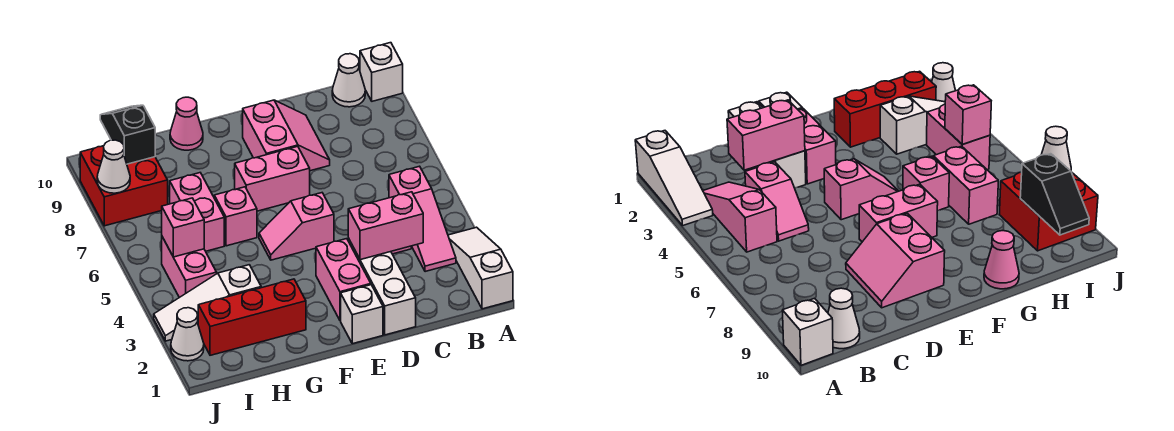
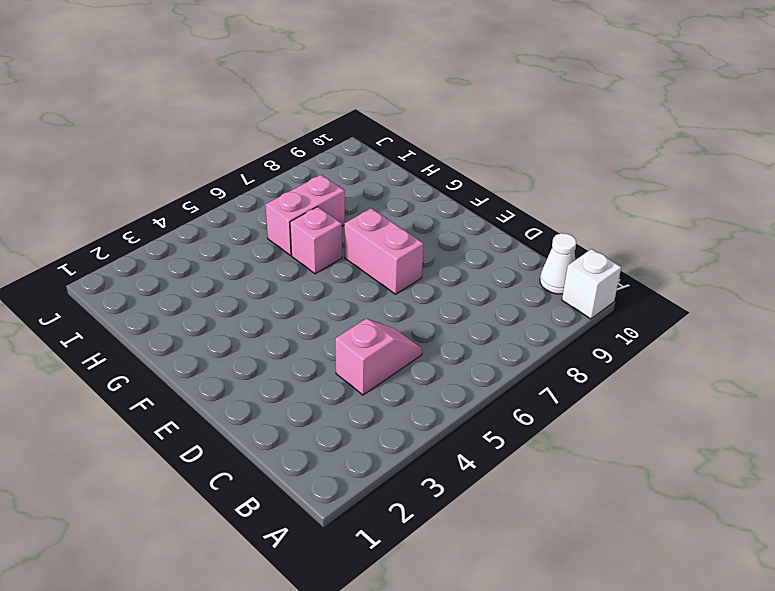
none -> white slope A1:A3 level 1 top 1
none -> pink slope B3:B5 level 1 top 5
none -> white brick D1:D3 level 1

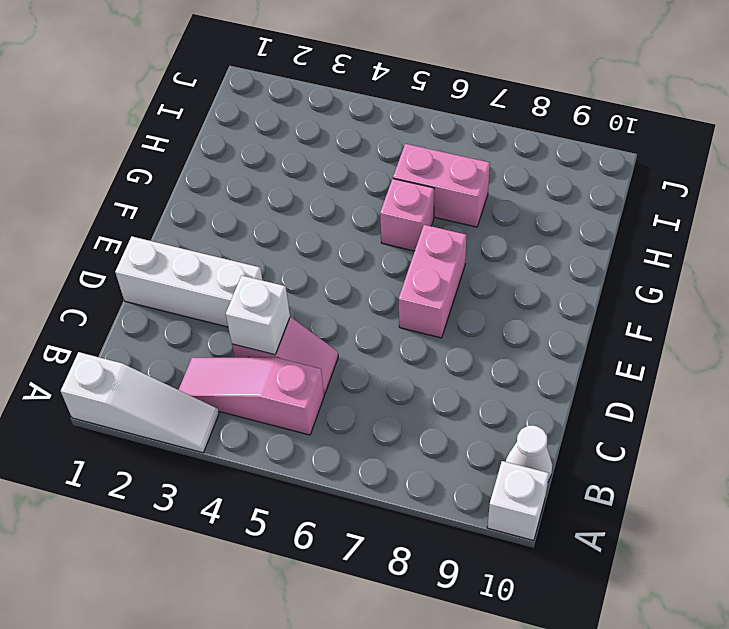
white brick C4 level 2 -> white brick E1 level 1
none -> pink slope D8:E9 level 1 top E
none -> pink brick E2:E3 level 1
none -> pink slope E5:F5 level 1 top E

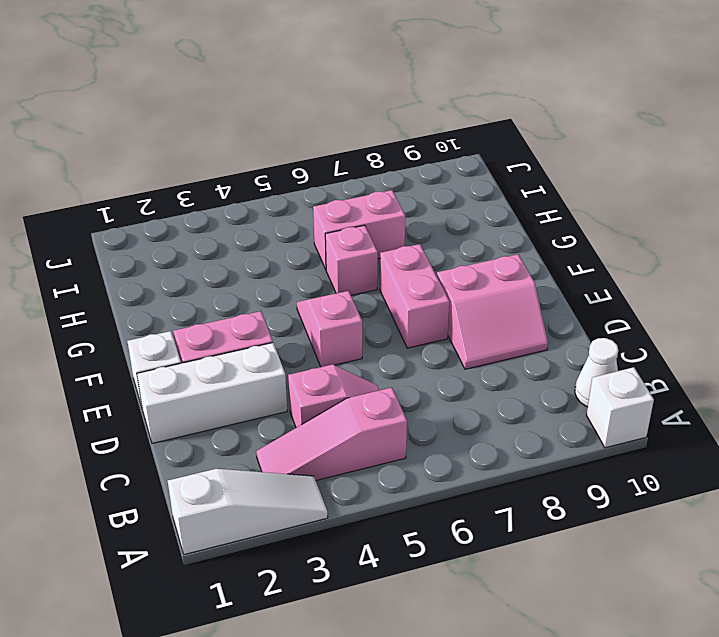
none -> red brick G2:I2 level 1
none -> pink cone G10 level 1
none -> white slope H3:J3 level 1 top H

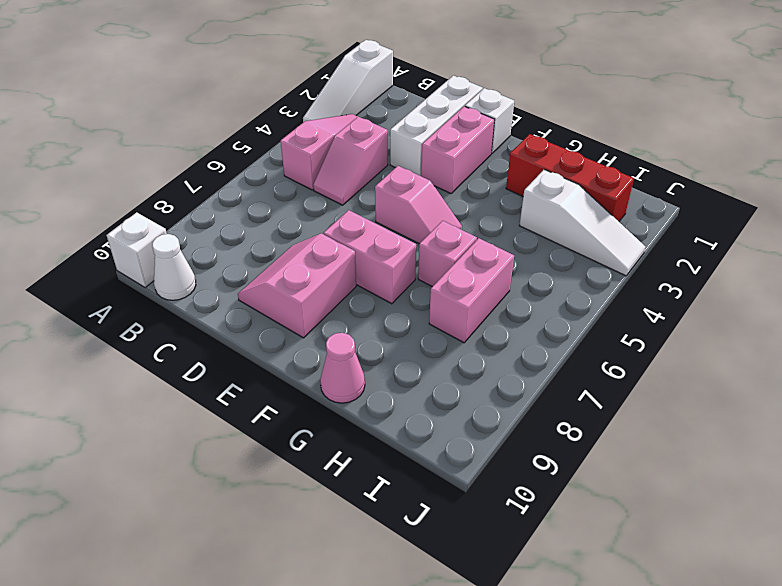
none -> pink brick I4:I5 level 1
none -> red brick I8:J9 level 1
none -> white cone J2 level 1

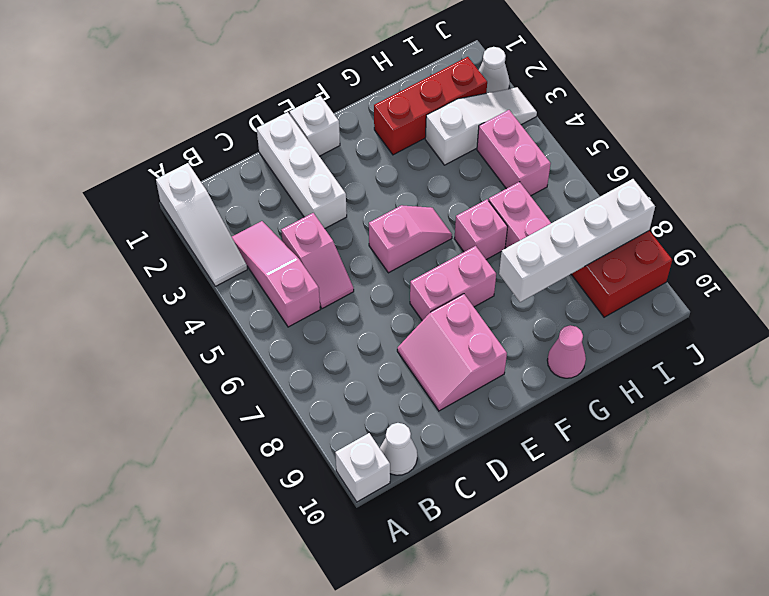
white brick G8:J8 level 2 -> white cone J8 level 2
none -> pink brick E2:E3 level 1
none -> pink brick C3:D3 level 2
none -> pink brick I5 level 2

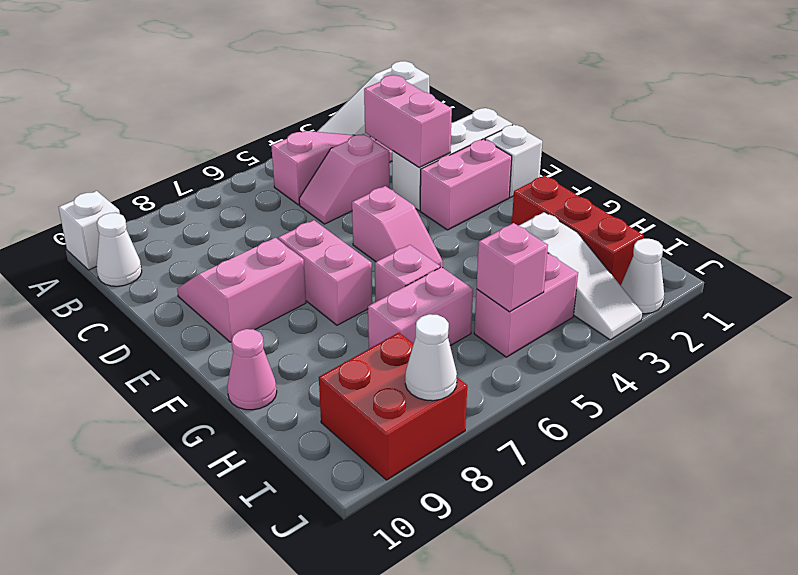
none -> black slope I9:I10 level 2 top 9

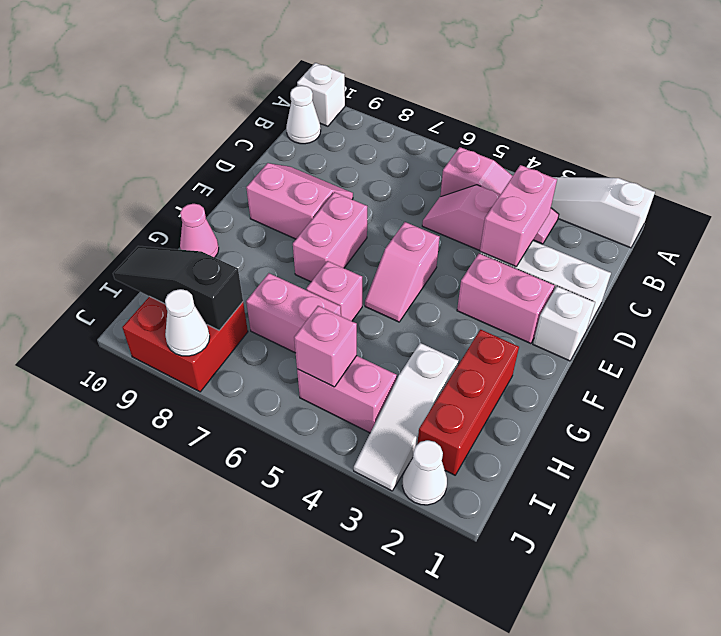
black slope I8:I10 level 2 top 8 -> black slope I9:I10 level 2 top 9

